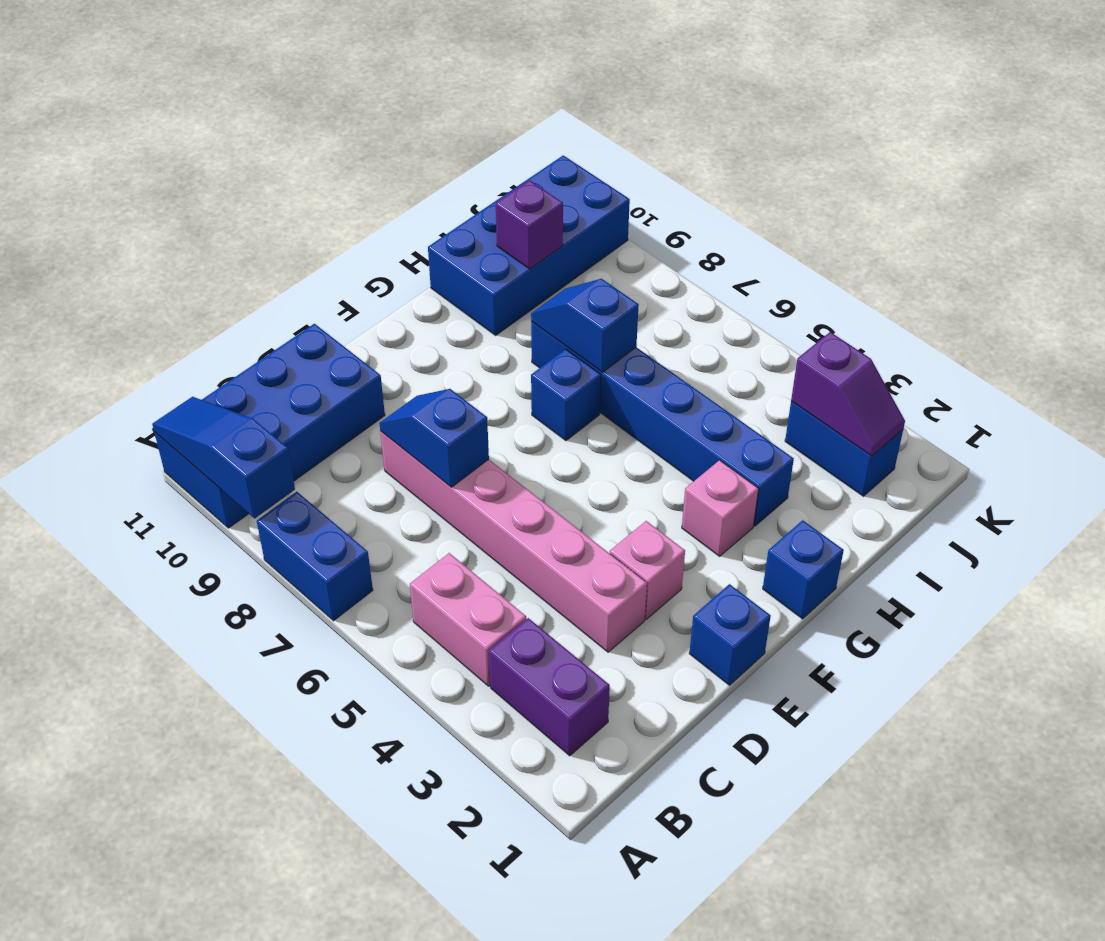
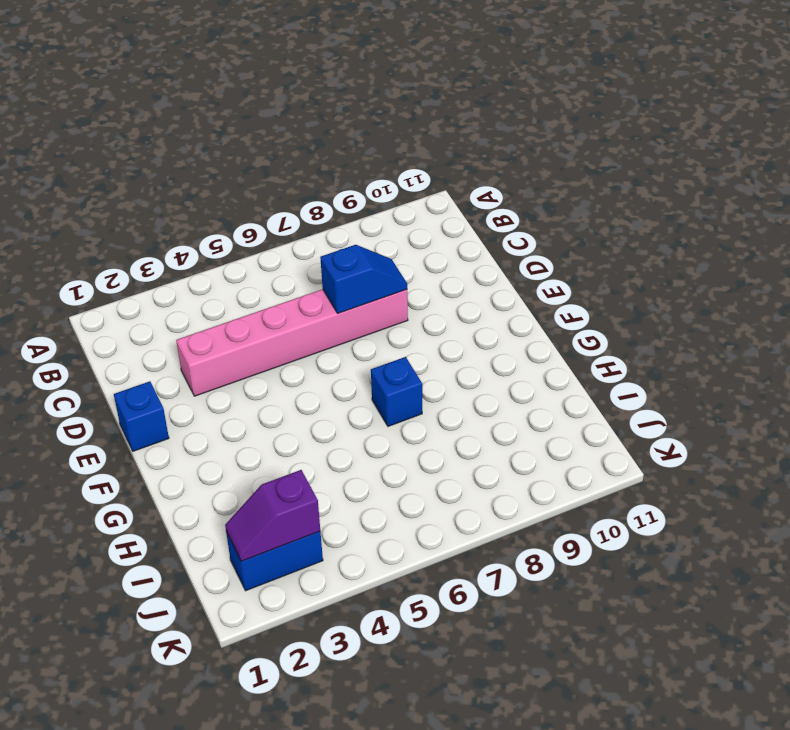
none -> blue brick A7:A8 level 1
none -> blue brick A10:D11 level 1
none -> purple brick B2:B3 level 1

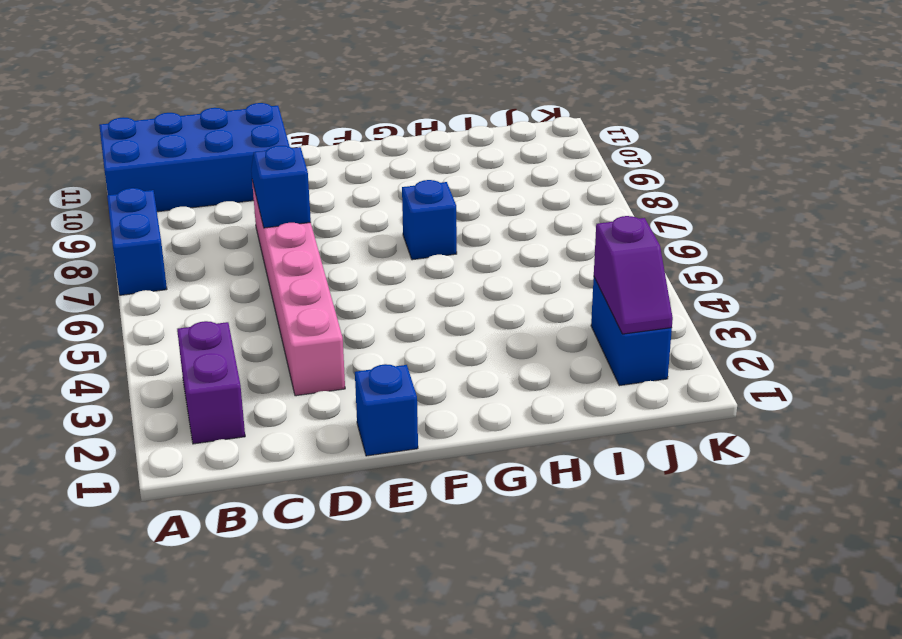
none -> pink brick B4:B5 level 1
none -> pink brick E3 level 1
none -> blue brick G1 level 1

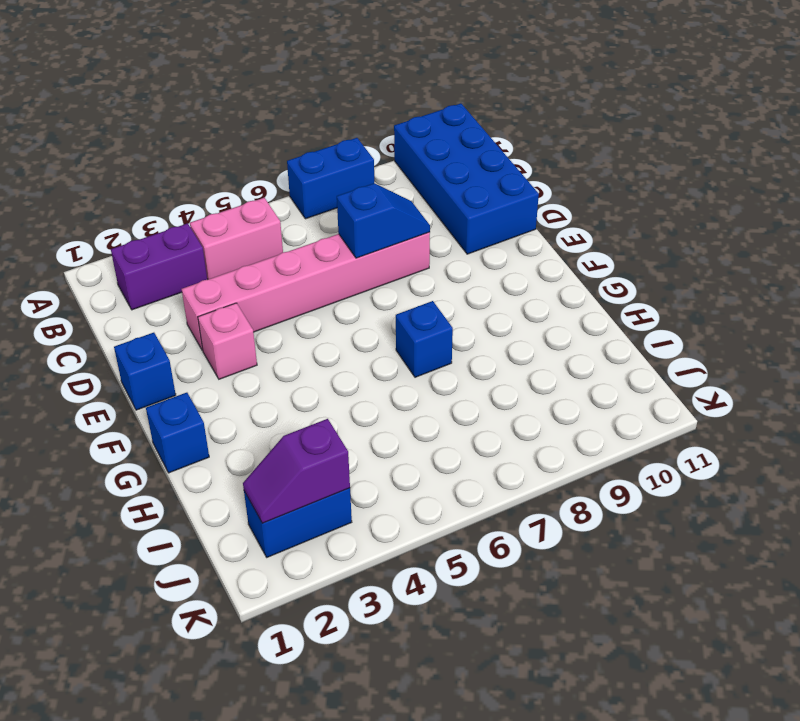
none -> pink brick G3 level 1
none -> blue brick H3:H8 level 1
none -> blue brick H10:K11 level 1

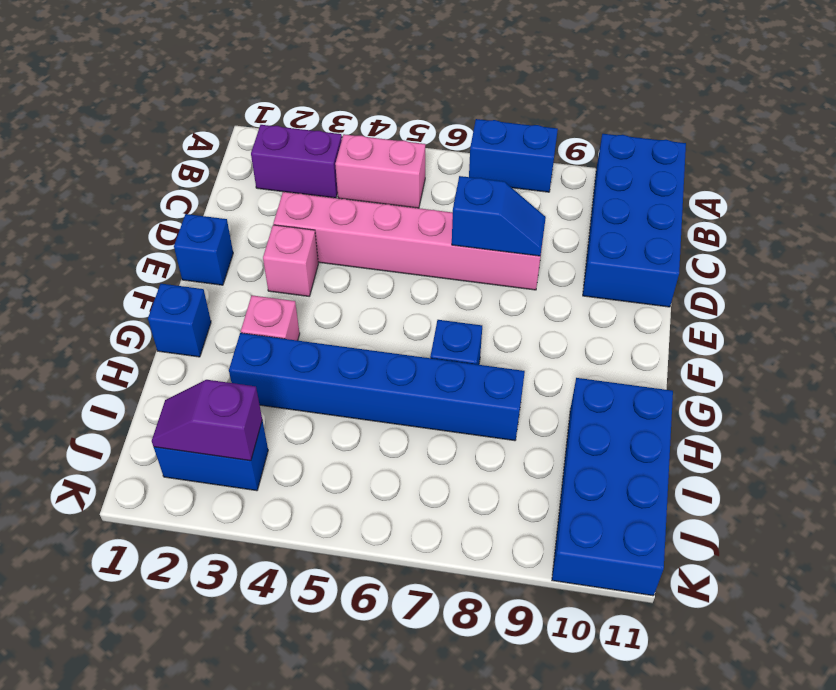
none -> blue slope A9:A11 level 2 top 9
none -> blue slope H7:H8 level 2 top 7
none -> purple brick I10 level 2

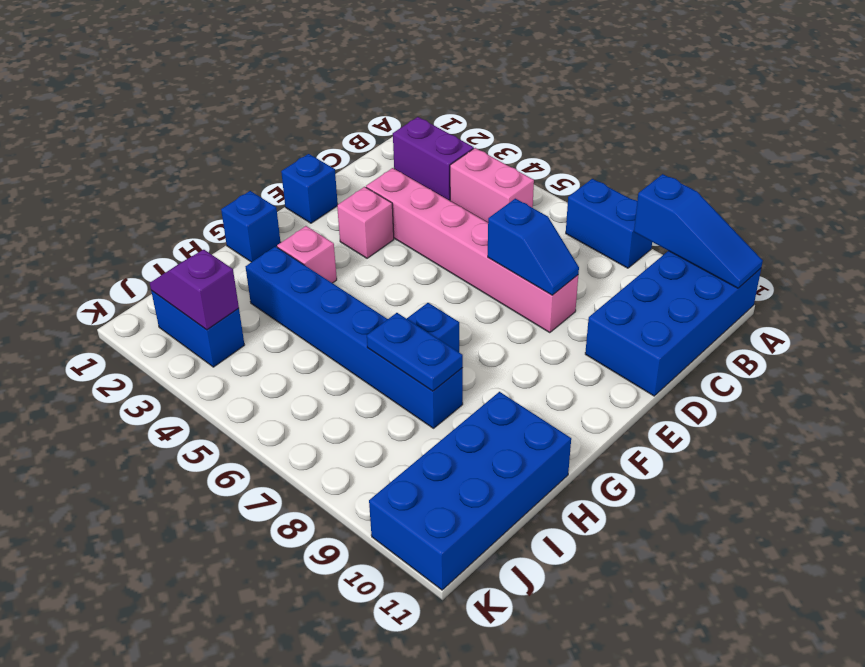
blue plate H7:H8 level 2 -> blue slope H7:H8 level 2 top 7
none -> purple brick I10 level 2

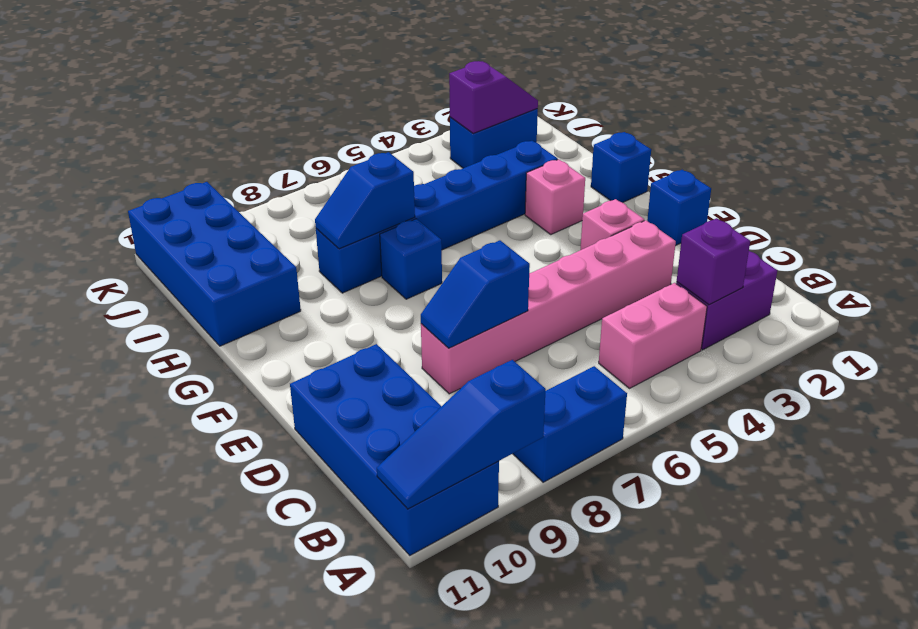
purple brick B3 level 2 -> purple brick I10 level 2

